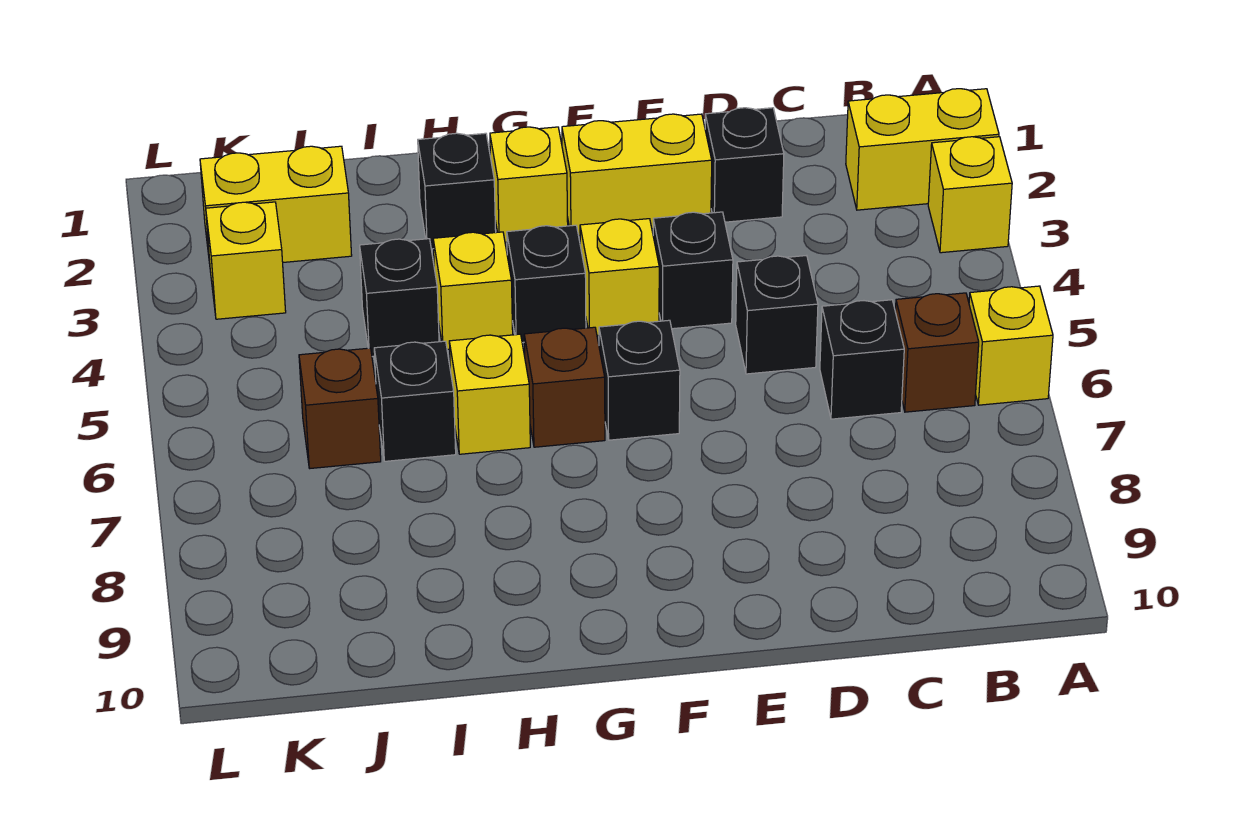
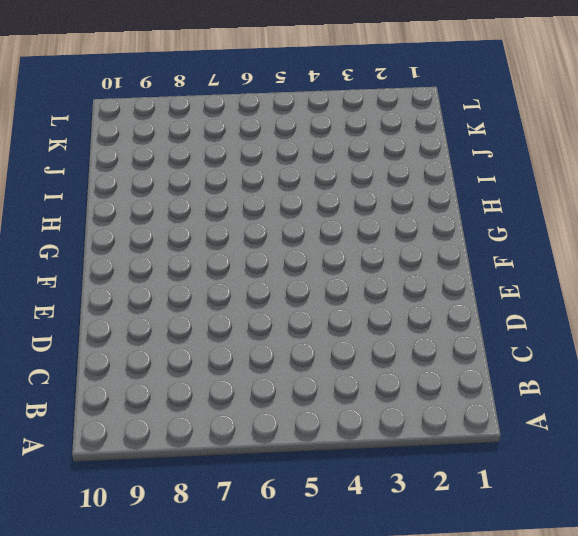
none -> yellow brick A2:B2 level 1
none -> yellow brick A3 level 1
none -> yellow brick A6 level 1

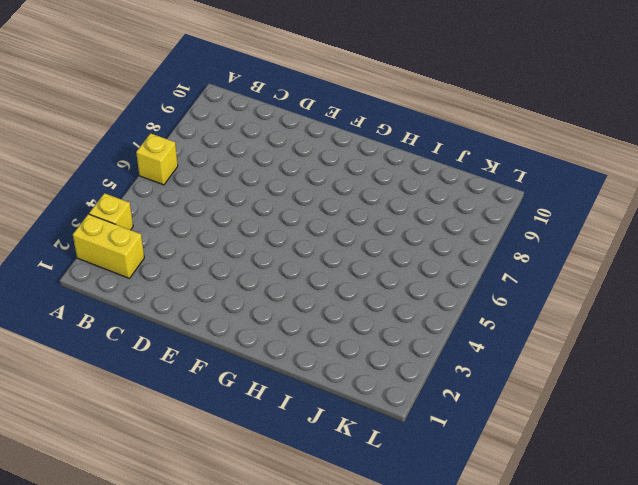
none -> brown brick B6 level 1
none -> black brick C6 level 1
none -> black brick D2 level 1

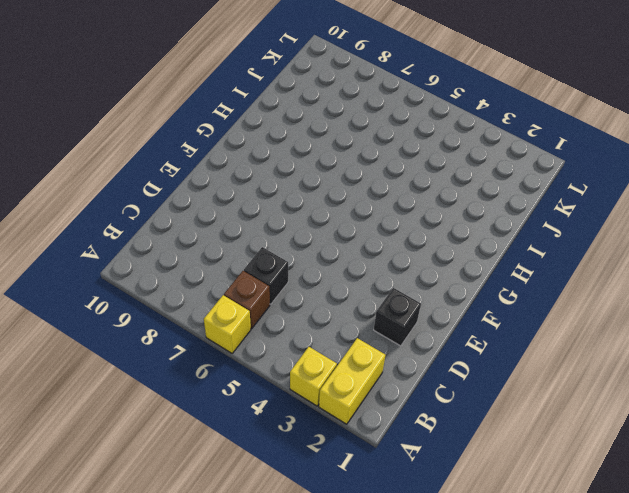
none -> black brick D5 level 1
none -> yellow brick E2:F2 level 1
none -> black brick E4 level 1

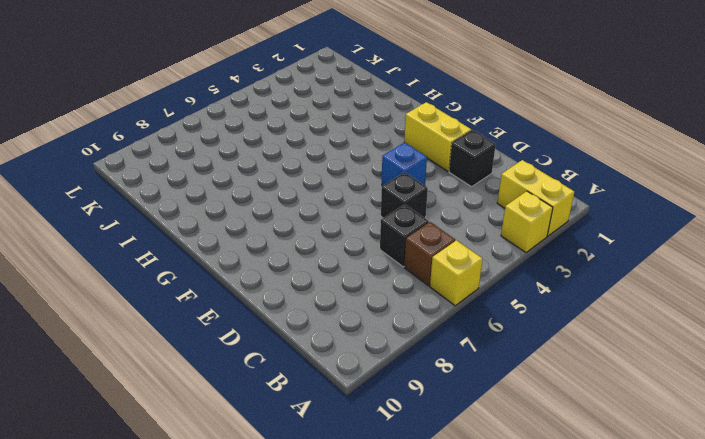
blue brick E4 level 1 -> black brick E4 level 1
none -> yellow brick F4 level 1
none -> black brick F6 level 1
none -> yellow brick G2 level 1

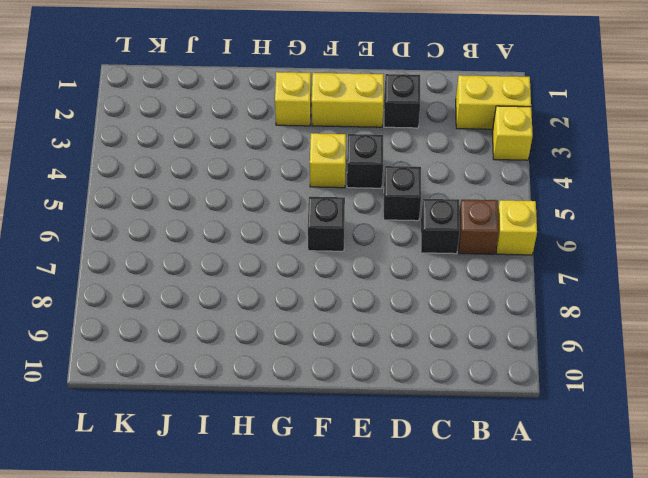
none -> black brick G4 level 1
none -> brown brick G6 level 1
none -> black brick H2 level 1

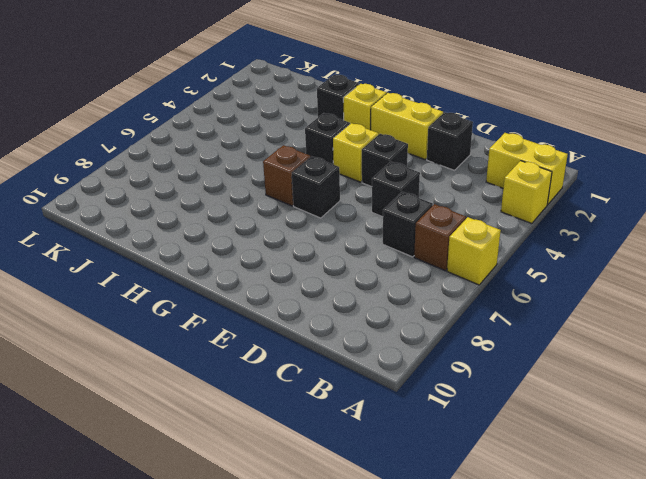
none -> yellow brick H4 level 1
none -> yellow brick H6 level 1
none -> black brick I4 level 1

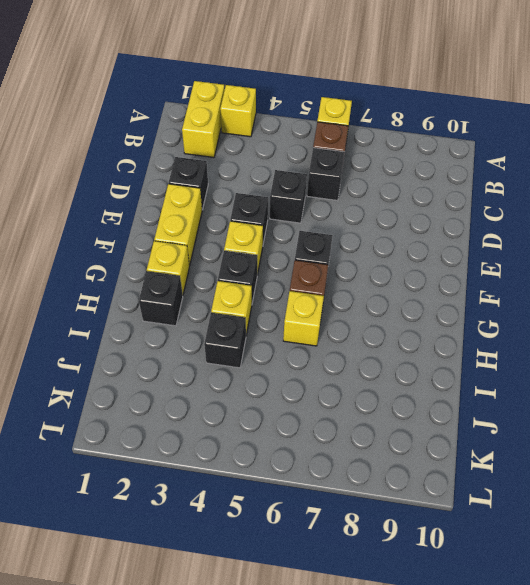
none -> black brick I6 level 1
none -> yellow brick J2:K2 level 1
none -> brown brick J6 level 1

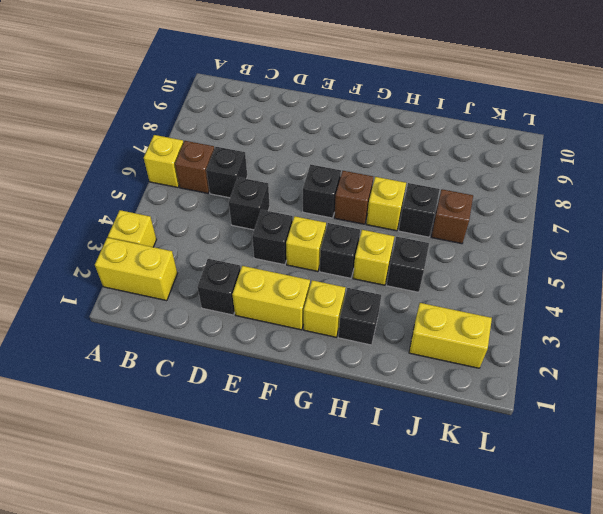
none -> yellow brick K3 level 1

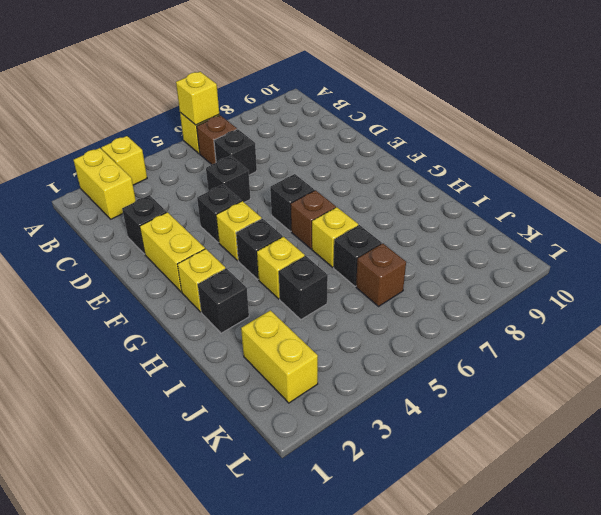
yellow brick A6 level 2 -> yellow brick K3 level 1

